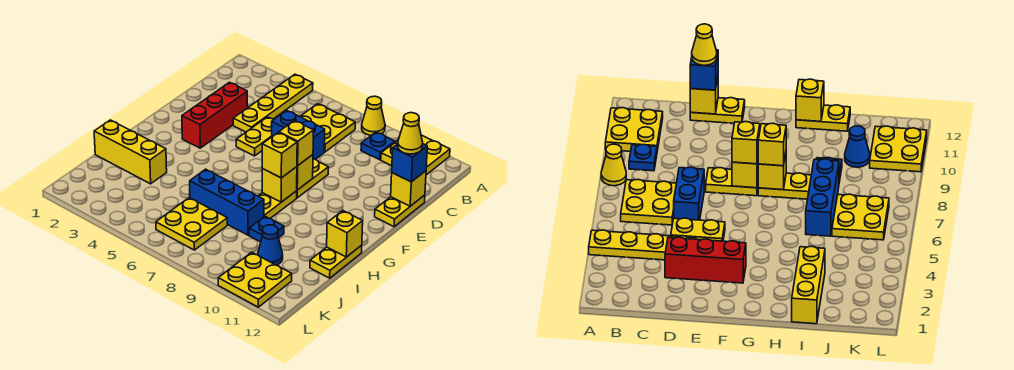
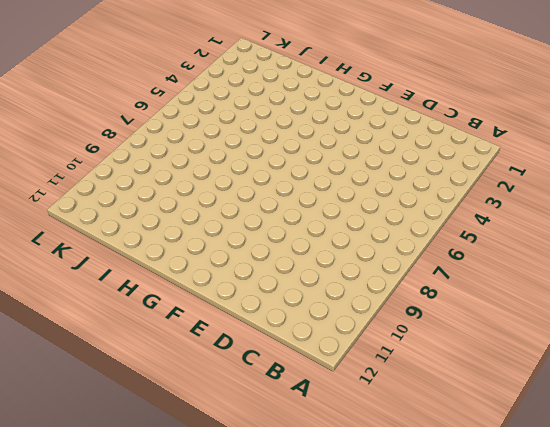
none -> yellow plate A4:D4 level 1
none -> yellow cone A8 level 1
none -> yellow plate A10:B11 level 1

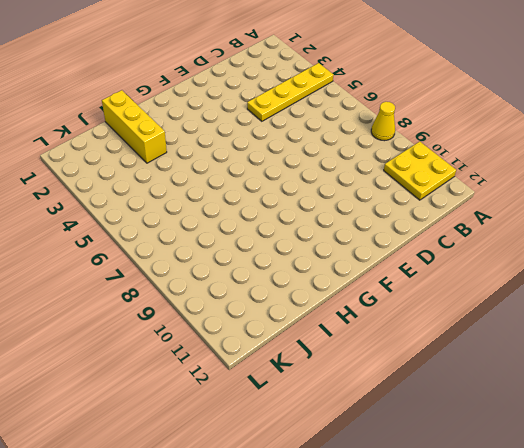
none -> yellow plate B6:C7 level 1
none -> blue plate B9 level 1
none -> red brick D3:F3 level 1

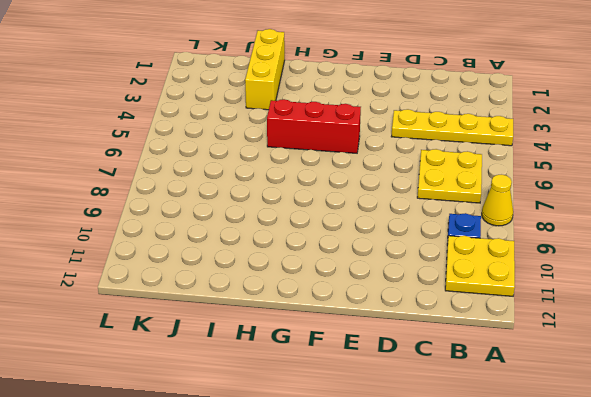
red brick F5:H5 level 1 -> red brick D3:F3 level 1
none -> yellow plate D5:E5 level 1
none -> blue brick D6:D7 level 1
none -> yellow plate D12:E12 level 1

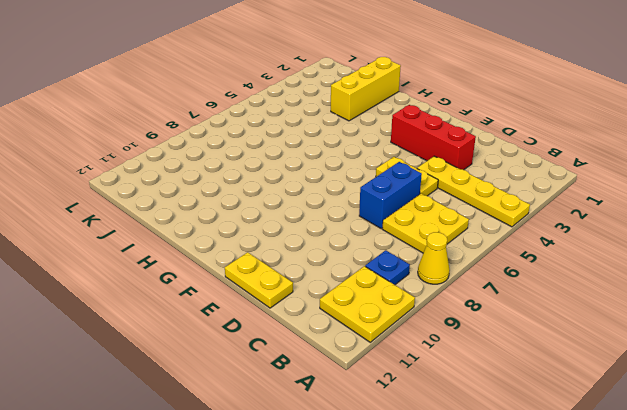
none -> yellow plate E8:F8 level 1
none -> yellow plate G8:H8 level 1
none -> yellow plate H12:I12 level 1

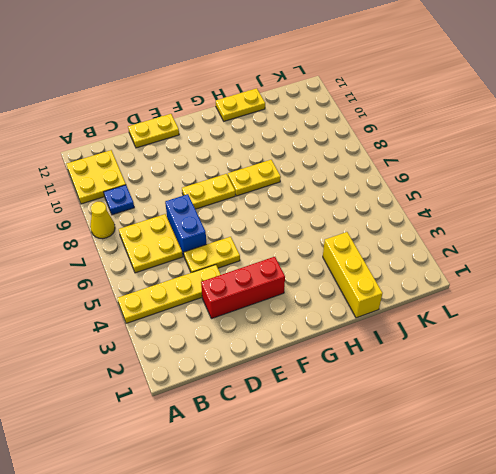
none -> blue brick I6:I8 level 1
none -> blue plate I9 level 1
none -> yellow plate J6:K7 level 1

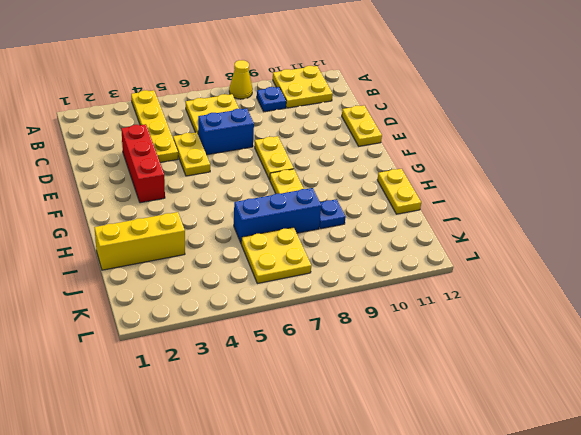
none -> blue cone J10 level 1
none -> yellow plate K10:L11 level 1
none -> yellow brick D12 level 2

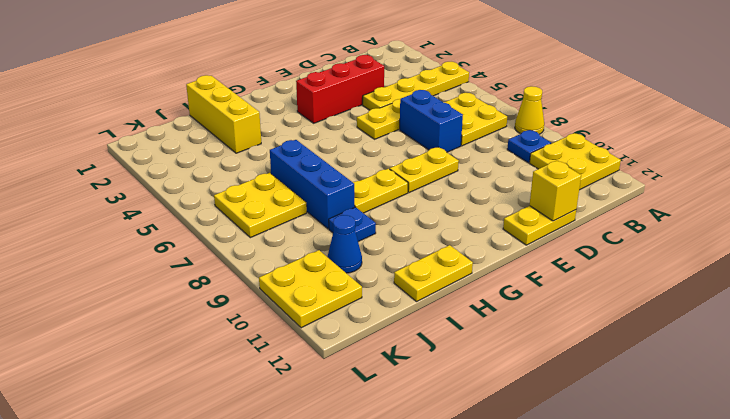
none -> yellow brick F8 level 2
none -> yellow brick G8 level 2
none -> yellow brick H12 level 2

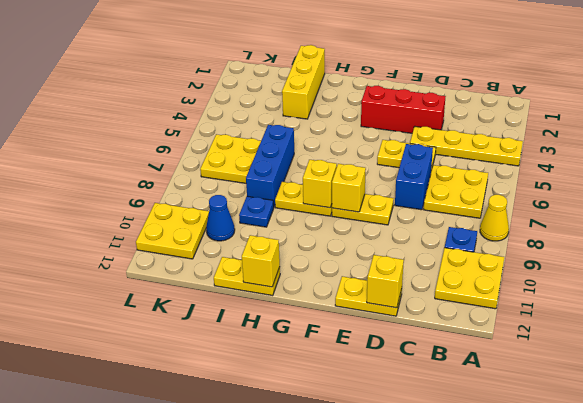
none -> blue brick D12 level 3
none -> yellow brick F8 level 3
none -> yellow brick G8 level 3

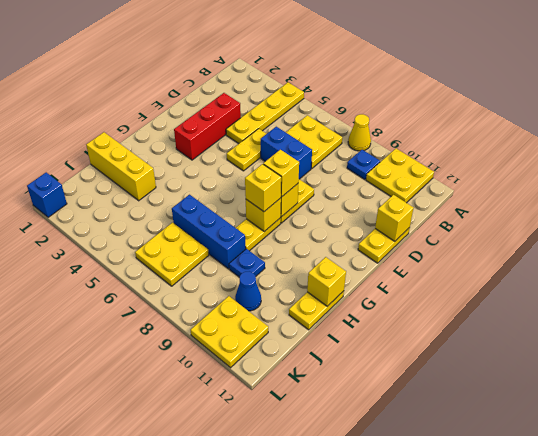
blue brick L1 level 1 -> blue brick D12 level 3
none -> yellow cone D12 level 4

